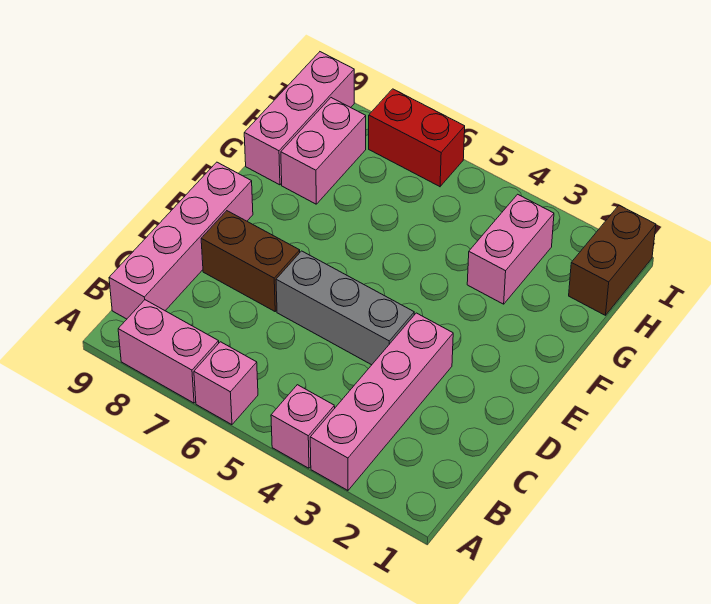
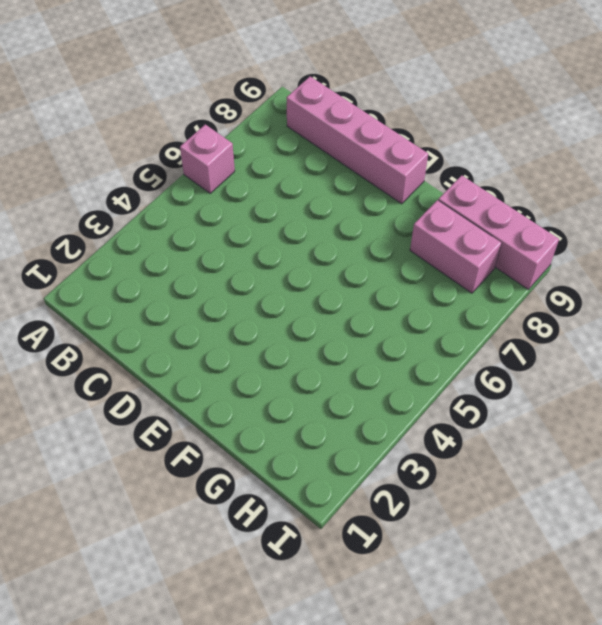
none -> pink brick A3:D3 level 1
none -> pink brick A4 level 1
none -> pink brick A7:A8 level 1

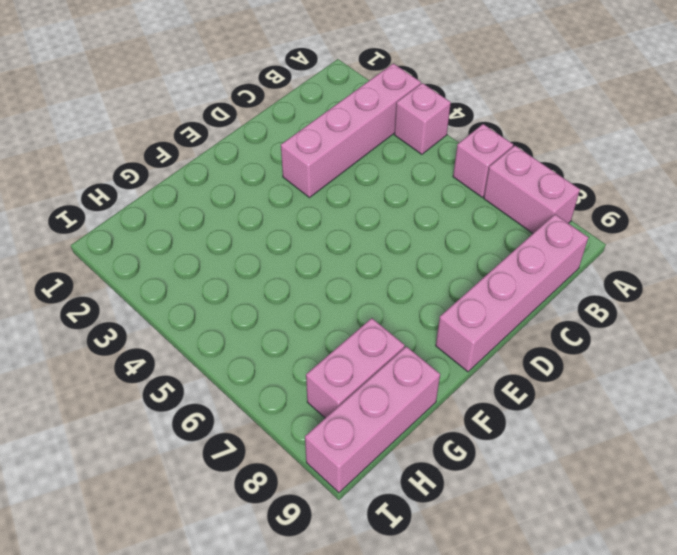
none -> grey brick D4:D6 level 1
none -> brown brick D7:D8 level 1
none -> pink brick G3:H3 level 1

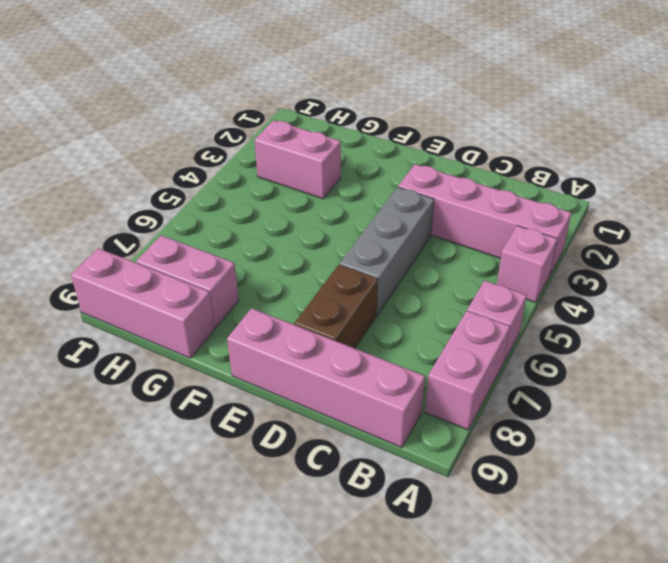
none -> brown brick H1:I1 level 1
none -> red brick I6:I7 level 1

